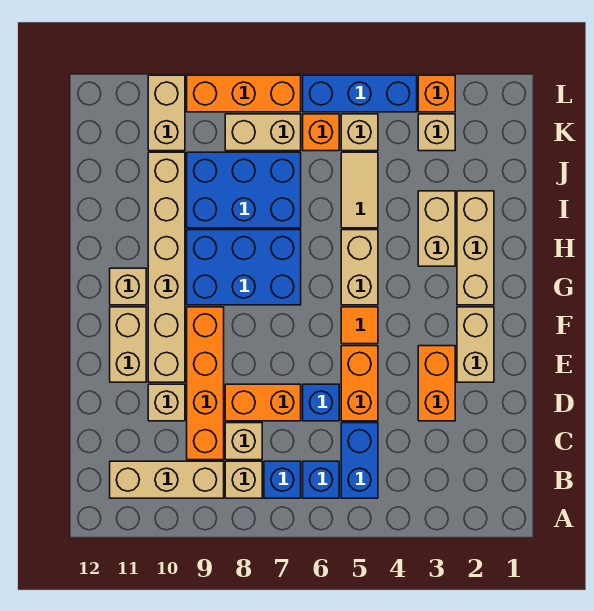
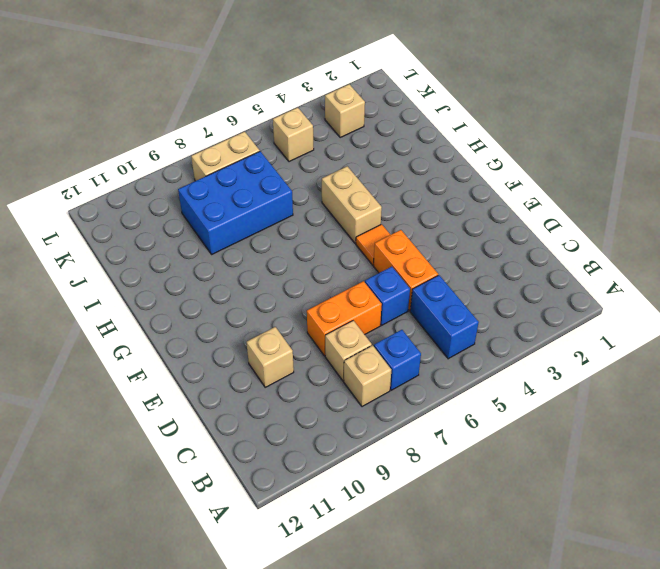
none -> blue brick B6 level 1
none -> tan brick B9:B11 level 1
none -> orange brick C9:F9 level 1
none -> orange brick D3:E3 level 1

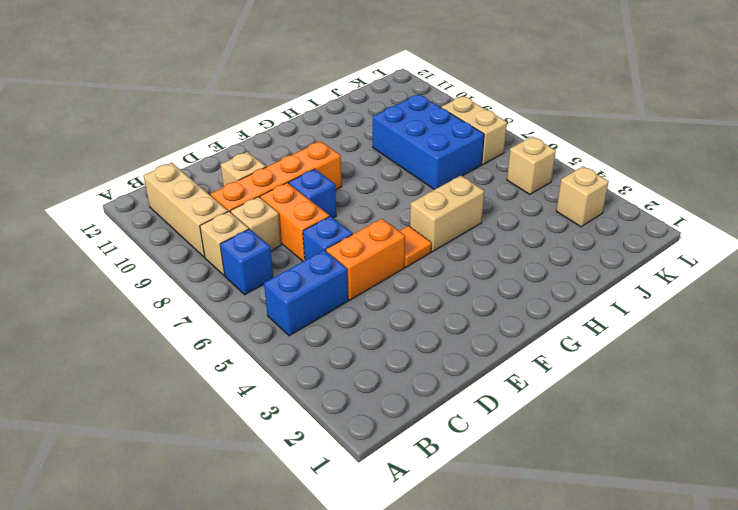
blue brick E8 level 1 -> blue brick B6 level 1
none -> orange brick D3:E3 level 1
none -> tan brick E2:F2 level 1
none -> tan brick E10:J10 level 1
none -> tan brick E11:F11 level 1

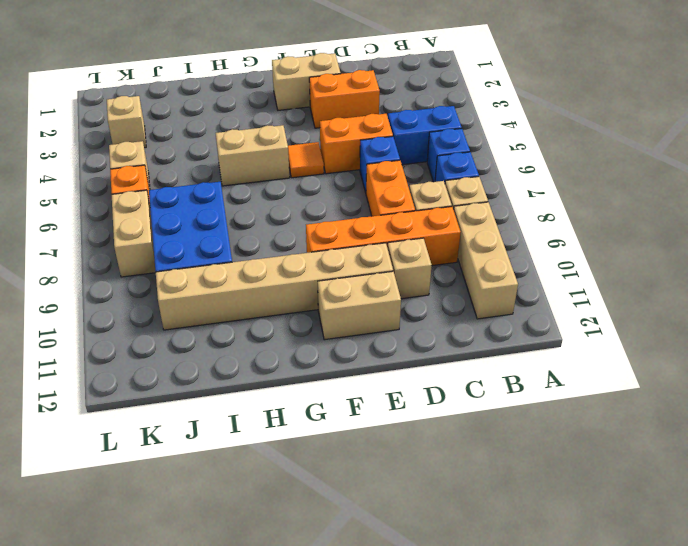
none -> tan brick G2:I2 level 1
none -> blue brick G7:H9 level 1
none -> tan brick G11 level 1
none -> tan brick H3:I3 level 1

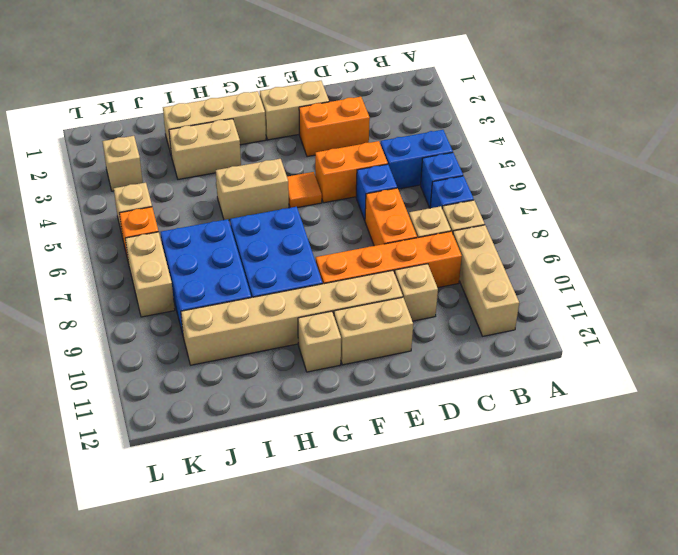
none -> tan tile I5:J5 level 1
none -> tan brick K10:L10 level 1
none -> orange brick L3 level 1
none -> blue brick L4:L6 level 1

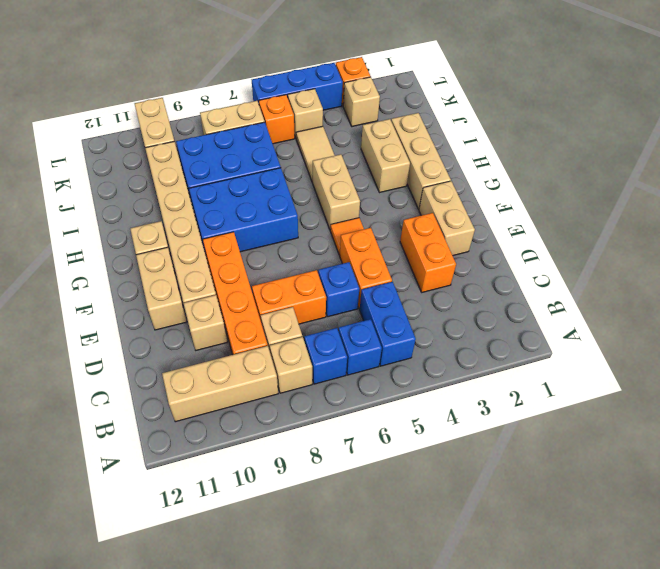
none -> orange brick L7:L9 level 1

